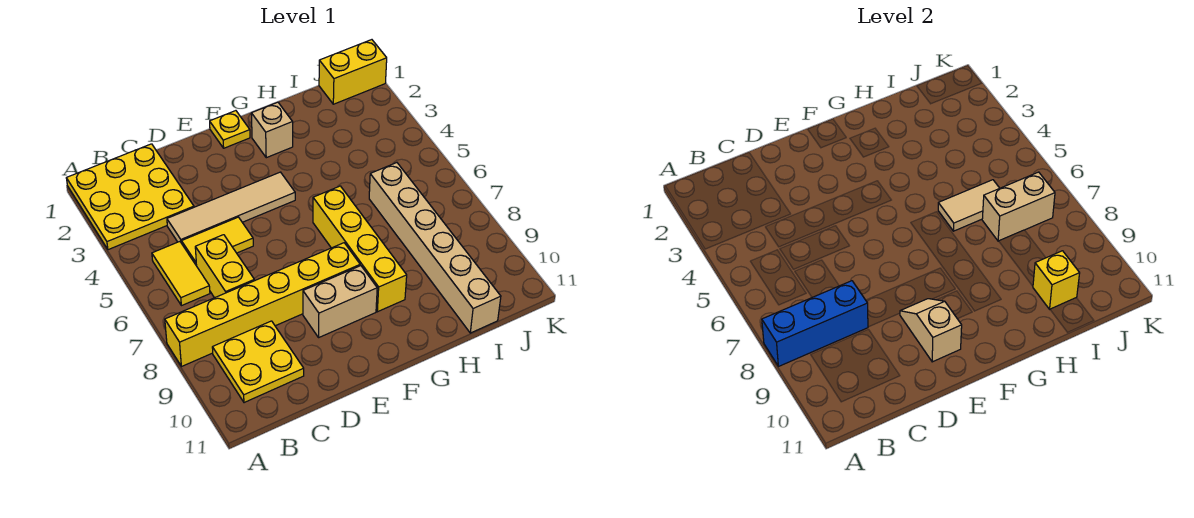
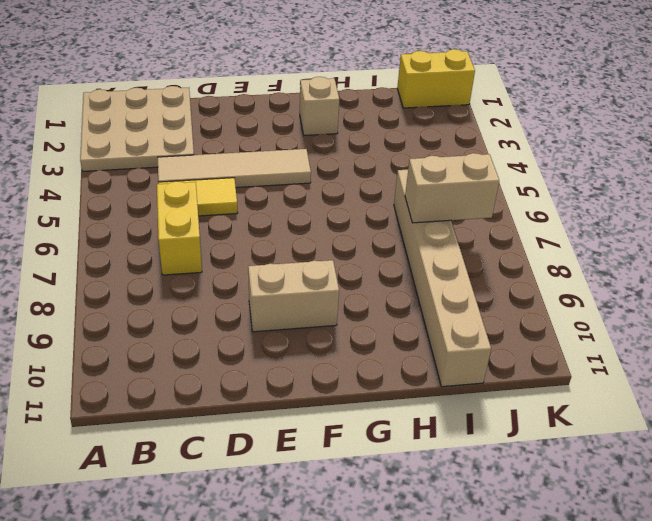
tan plate A1:C3 level 1 -> yellow plate A1:C3 level 1
none -> yellow brick A8:F8 level 1
none -> yellow tile B5:B6 level 1
none -> yellow plate B9:C10 level 1

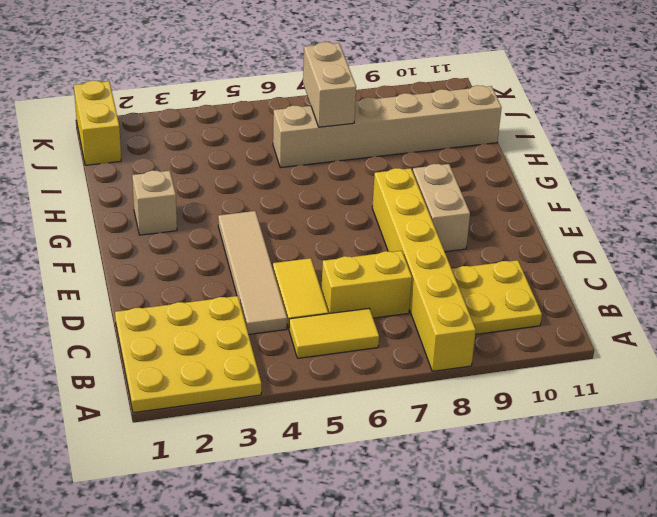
none -> yellow plate F1 level 1
none -> yellow brick G6:G9 level 1
none -> blue brick A8:C8 level 2

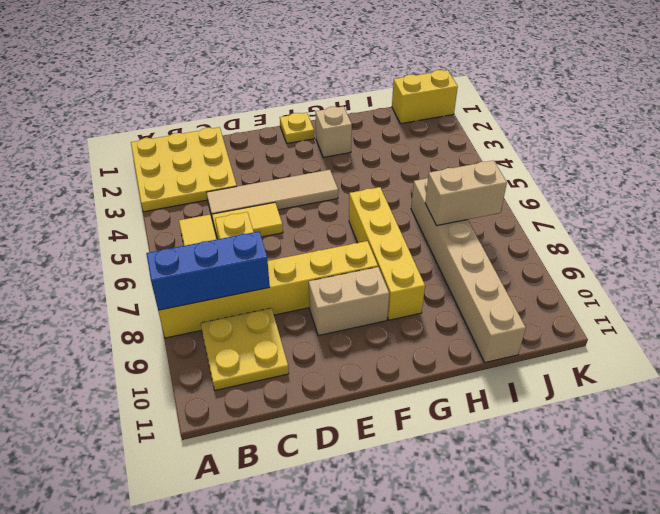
none -> tan slope E9:E10 level 2 top 10
none -> tan tile H6:I6 level 2
none -> yellow brick I10 level 2

